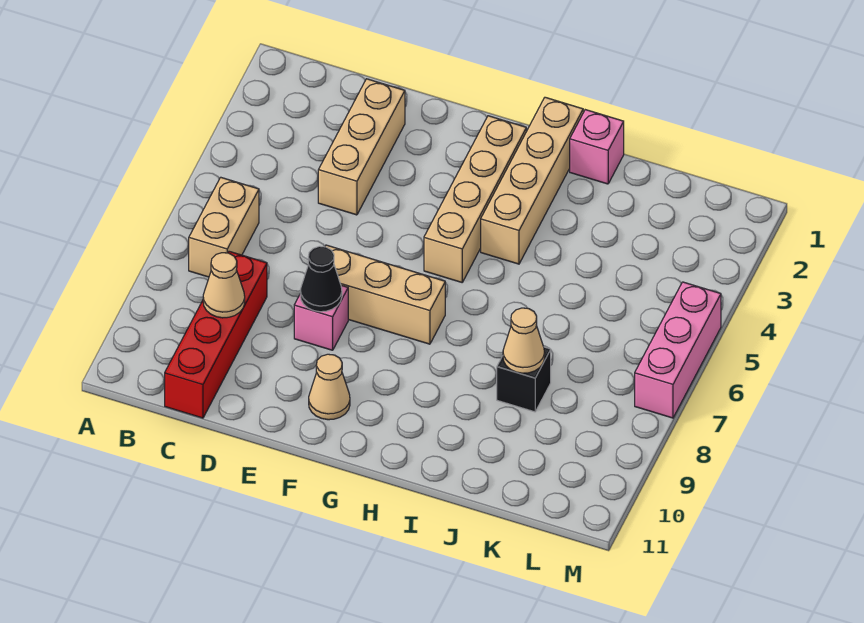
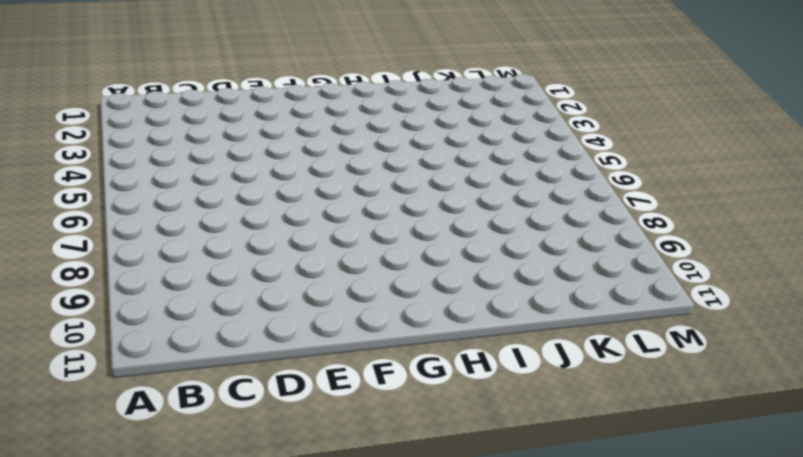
none -> tan brick B6:B7 level 1
none -> red brick C8:C11 level 1
none -> tan brick D2:D4 level 1

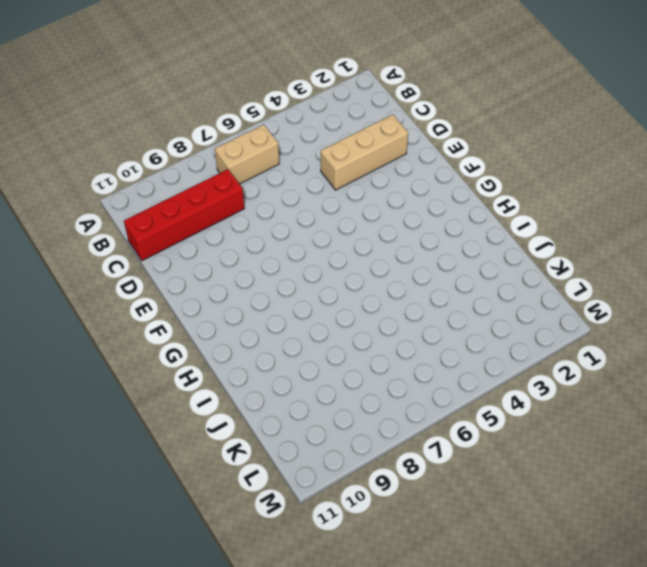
none -> tan brick E7:G7 level 1
none -> pink brick E8 level 1
none -> tan cone F10 level 1

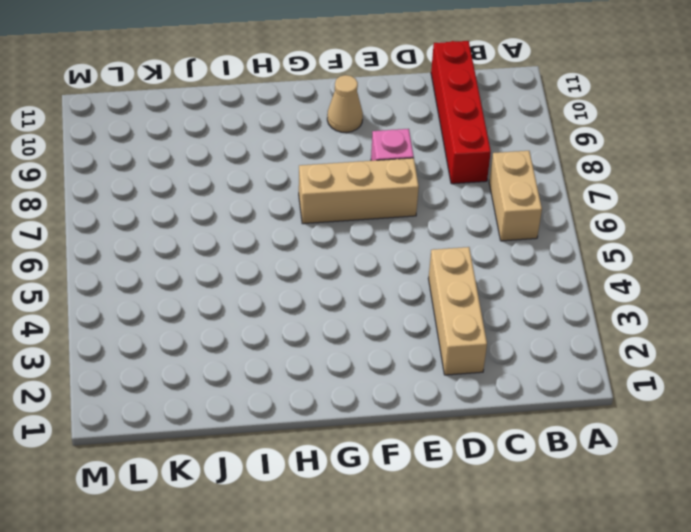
none -> tan brick G2:G5 level 1
none -> tan brick H1:H4 level 1
none -> pink brick I1 level 1

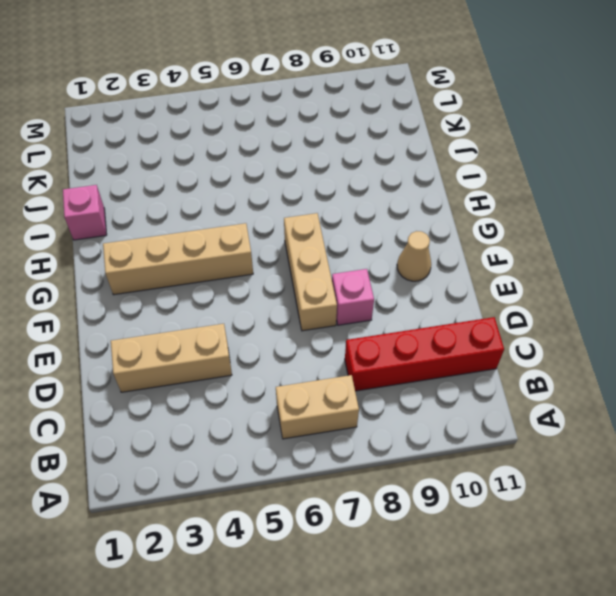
none -> tan brick H1:H4 level 1
none -> black brick J8 level 1
none -> pink brick M5:M7 level 1

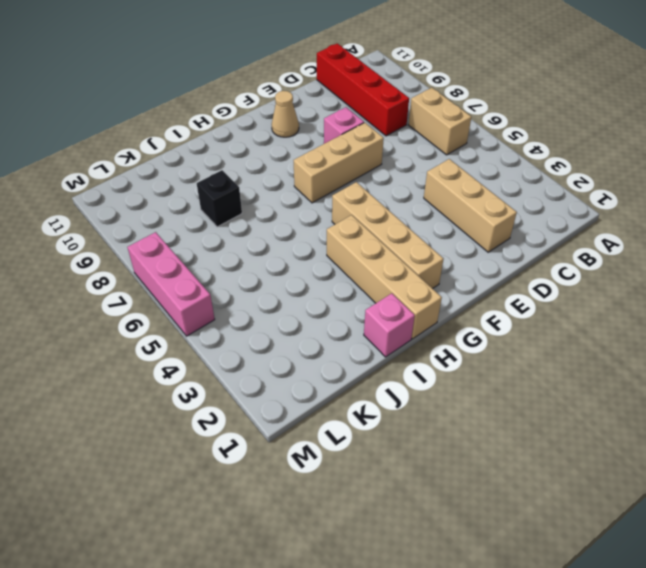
none -> tan cone C9 level 2
none -> black cone E8 level 2
none -> tan cone J8 level 2

